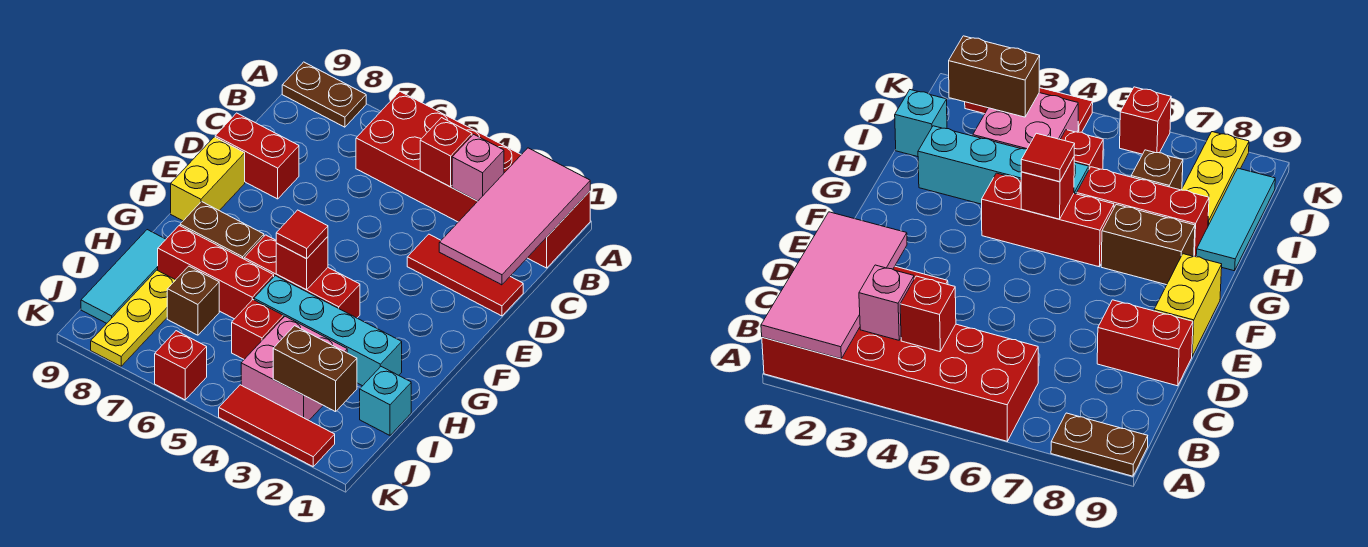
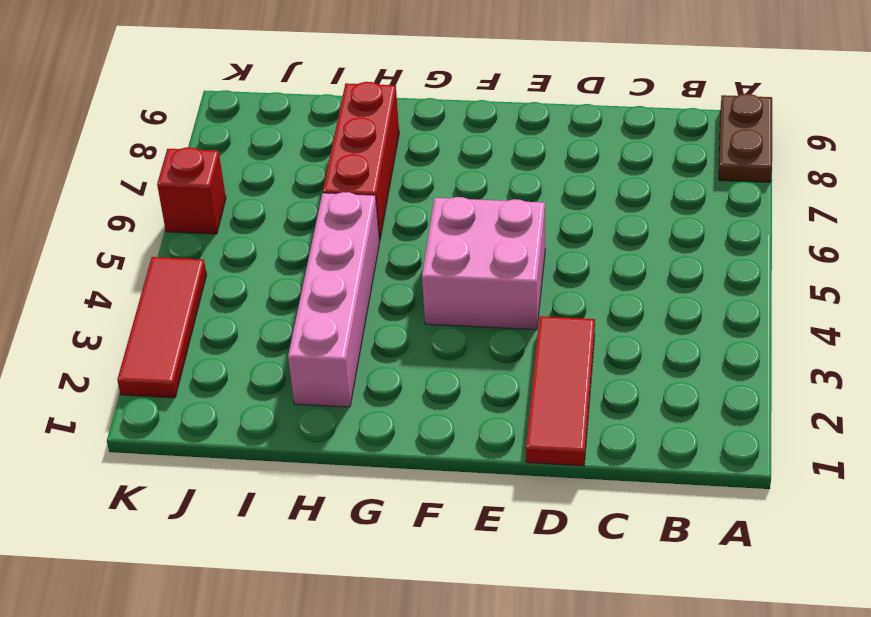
pink brick E4:F5 level 1 -> pink brick I3:J4 level 1
pink brick H2:H5 level 1 -> cyan brick H2:H5 level 1
none -> red brick A1:B6 level 1
none -> red brick D8:D9 level 1
none -> yellow brick E9:F9 level 1

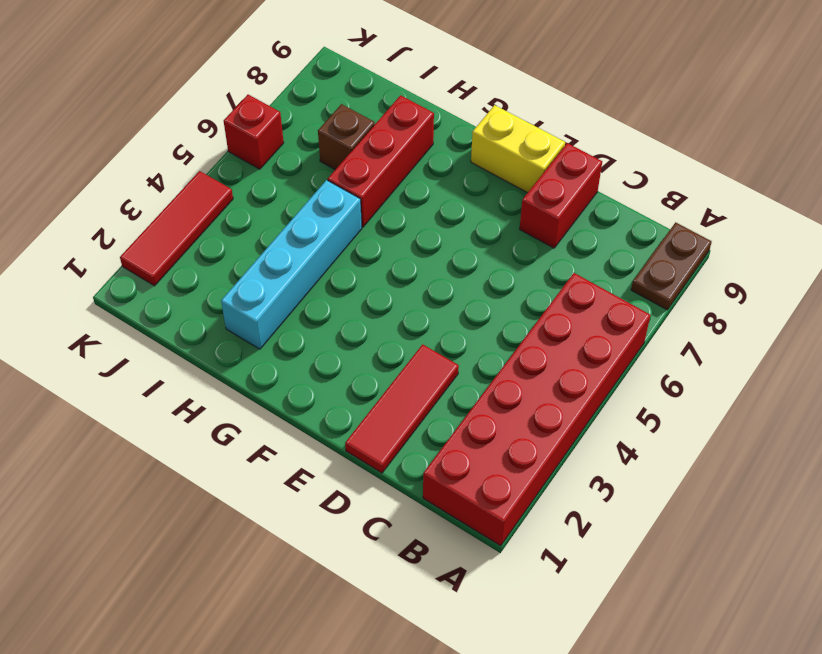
none -> red brick G4:G6 level 1
none -> brown brick G7:G8 level 1
none -> cyan tile H9:J9 level 1

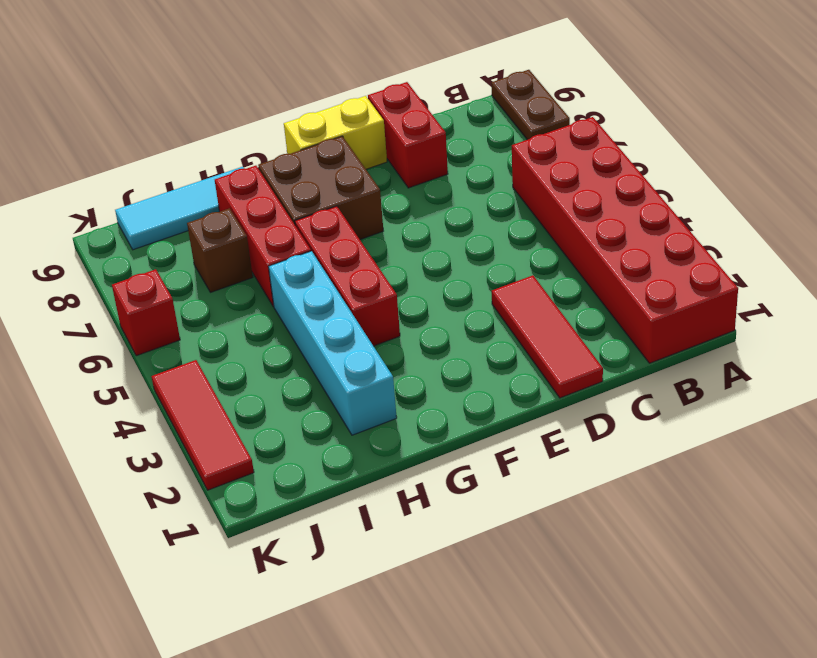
brown brick F7:G8 level 1 -> brown brick G7:G8 level 1
none -> cyan brick I1 level 1
none -> pink brick I3:J4 level 1
none -> red brick I5 level 1

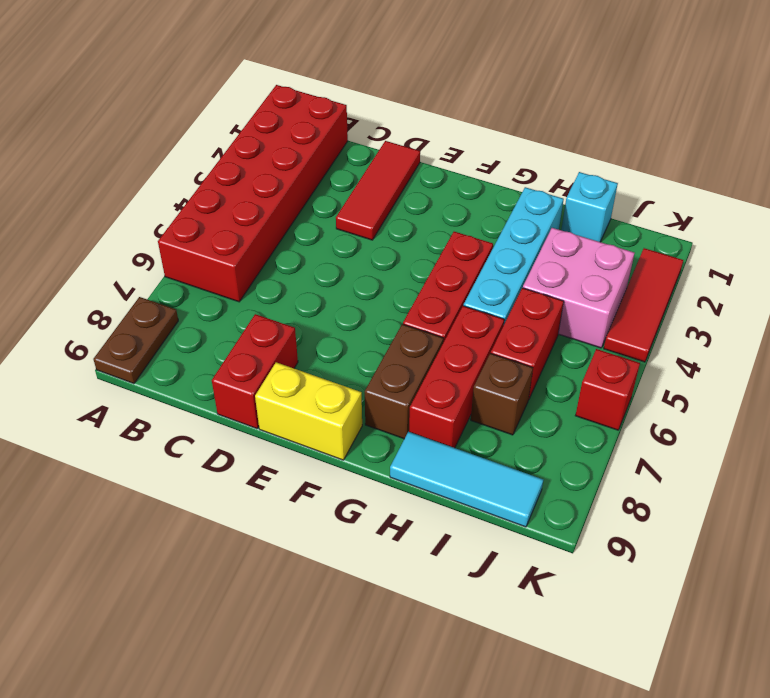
red brick I5:I6 level 1 -> red brick I5 level 1
none -> yellow plate I8:K8 level 1
none -> pink tile A1:D2 level 2
none -> pink brick B3 level 2

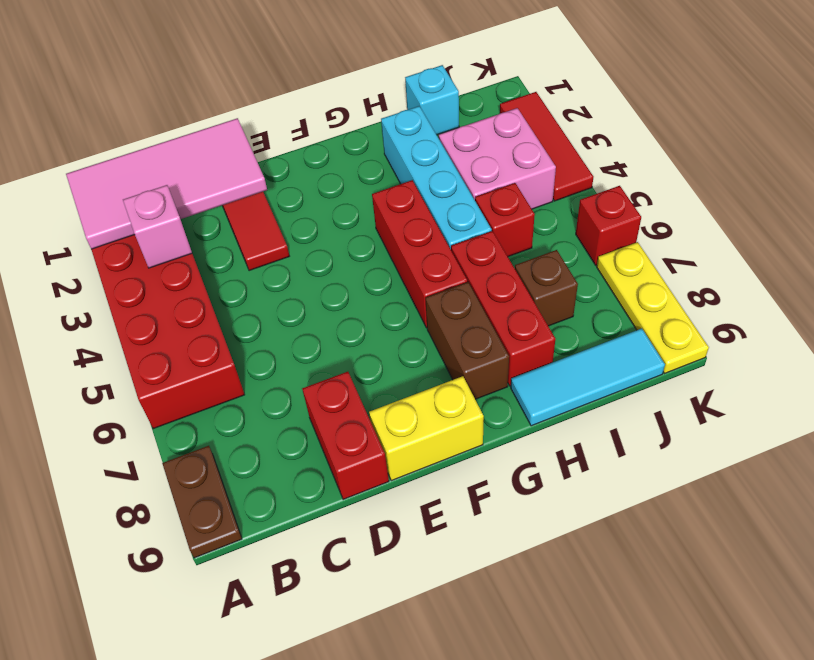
yellow plate K7:K9 level 1 -> yellow plate I8:K8 level 1
none -> red brick B4 level 2
none -> red brick G5 level 2
none -> brown brick J2:J3 level 2

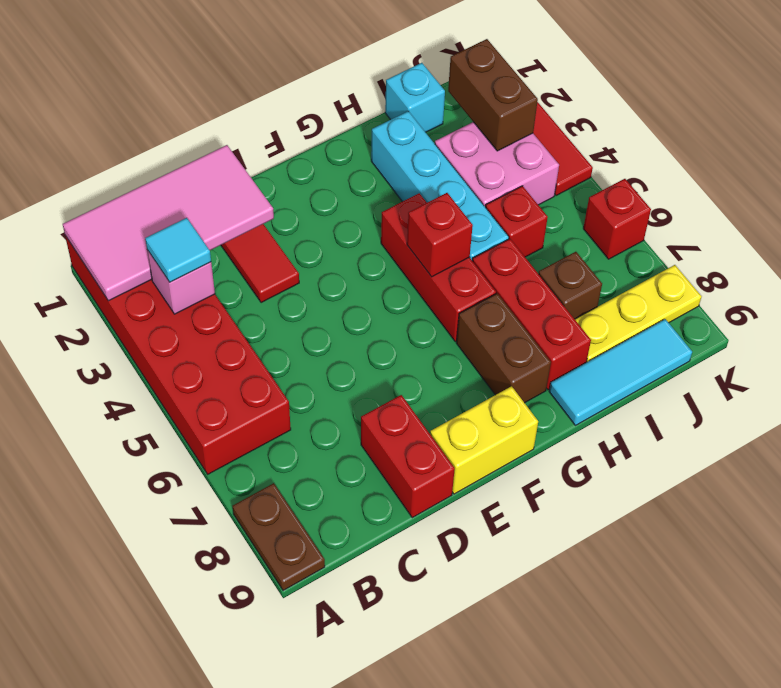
cyan tile B3 level 3 -> none
none -> red brick B4 level 2
none -> red tile G5 level 3

